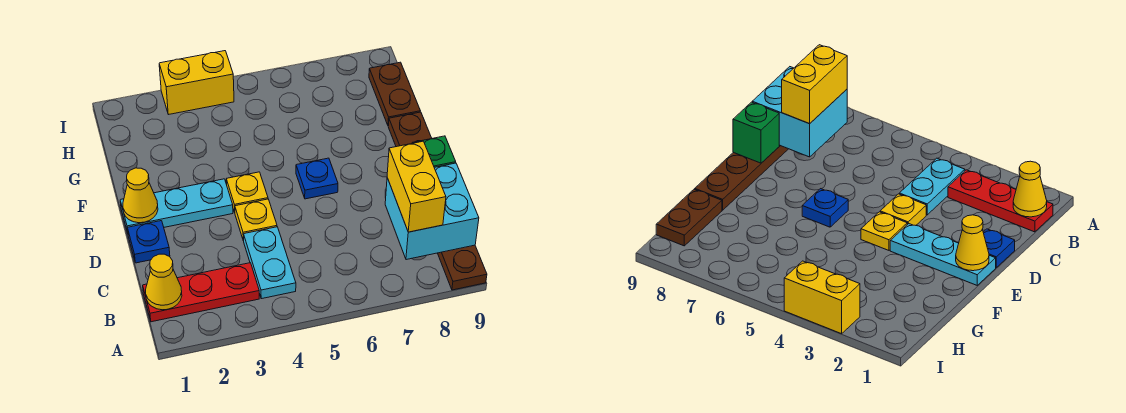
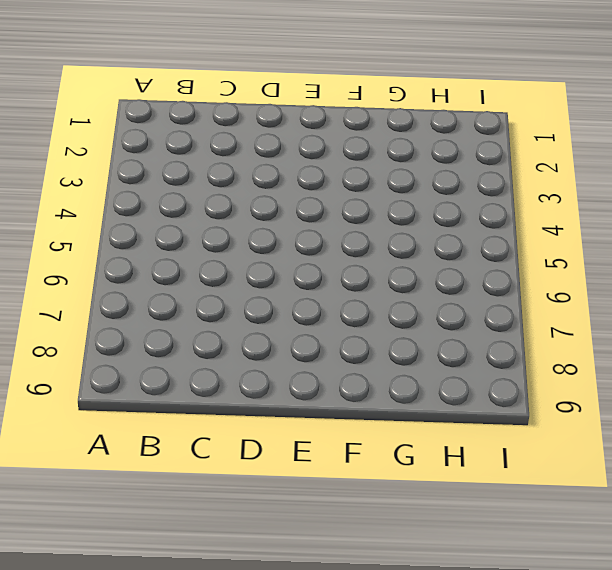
none -> brown plate A9:F9 level 1
none -> red plate B1:B3 level 1
none -> cyan plate B4:C4 level 1

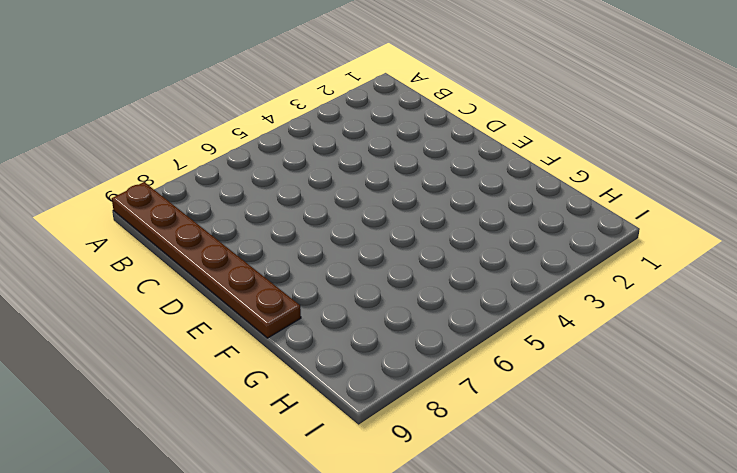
none -> red plate B1:B3 level 1
none -> cyan plate B4:C4 level 1
none -> blue plate D1 level 1

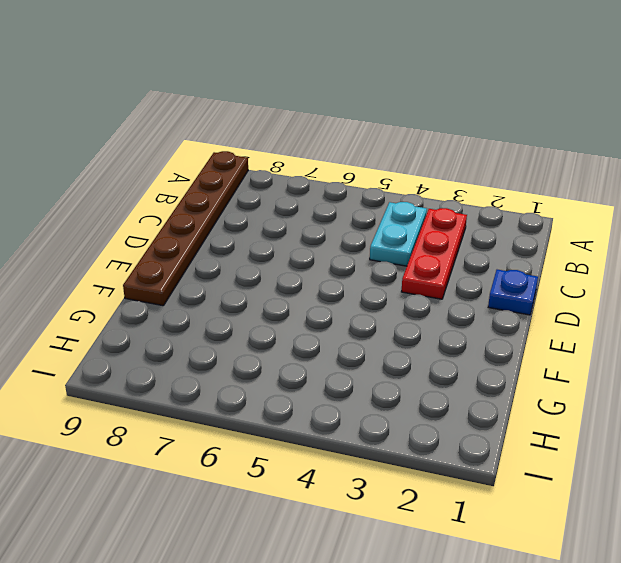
red plate B3:D3 level 1 -> red plate B1:B3 level 1
none -> yellow plate D4 level 1
none -> cyan plate E1:E3 level 1
none -> yellow plate E4 level 1

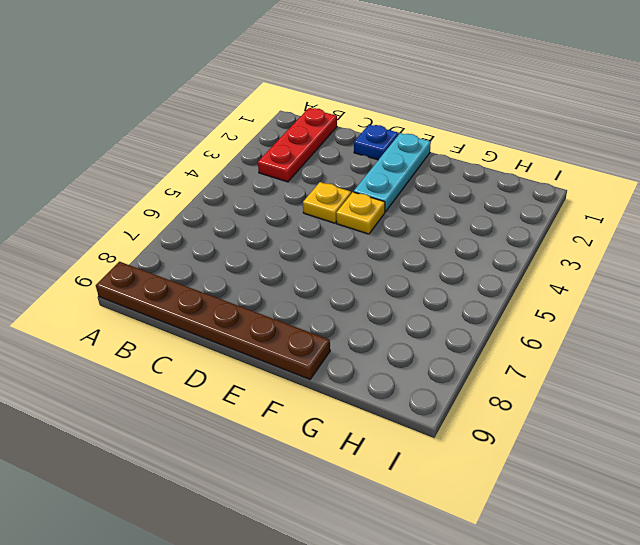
none -> cyan plate B4:C4 level 1
none -> blue plate E6 level 1
none -> brown plate G9:H9 level 1

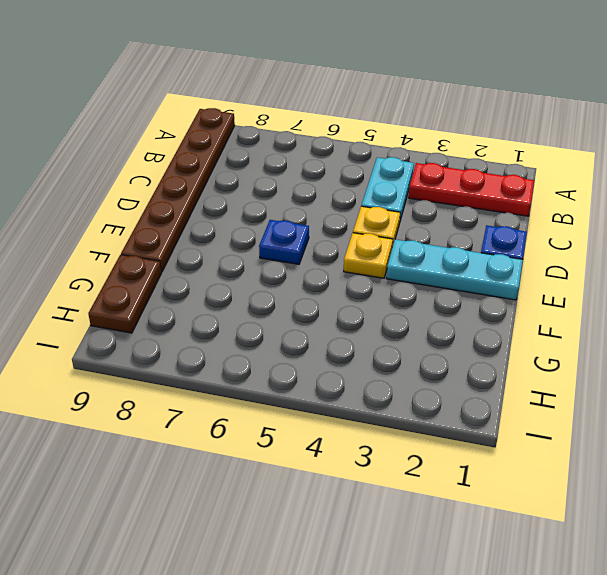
none -> yellow brick I3:I4 level 1
none -> yellow cone B1 level 2
none -> cyan brick B8:C9 level 2

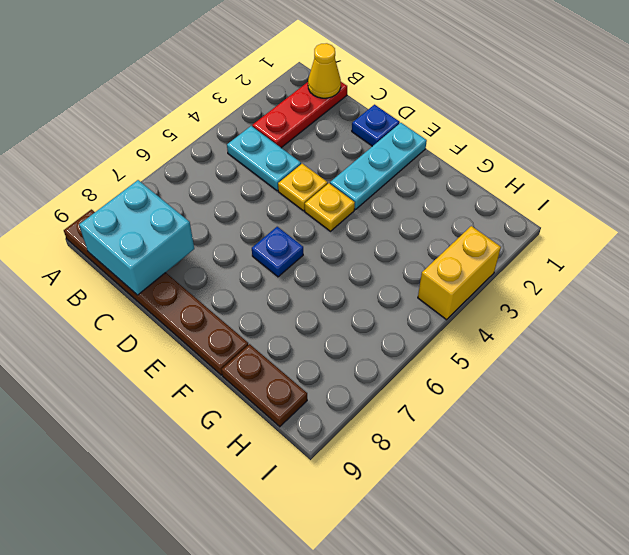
none -> green brick D9 level 2
none -> yellow cone E1 level 2
none -> yellow brick B8:C8 level 3

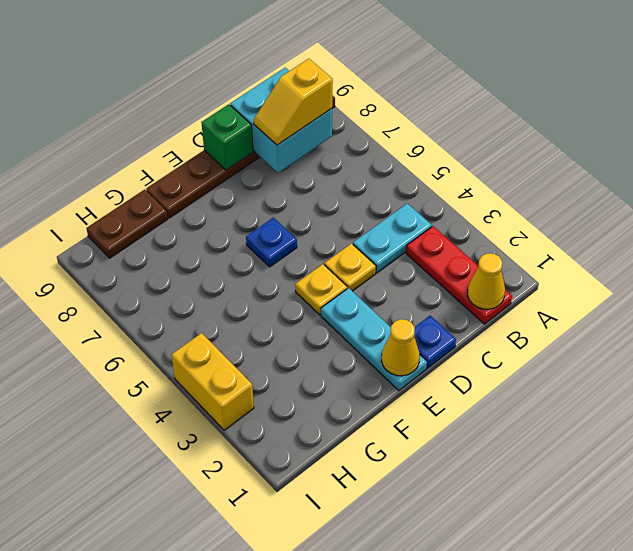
yellow slope B8:C8 level 3 top B -> yellow brick B8:C8 level 3

